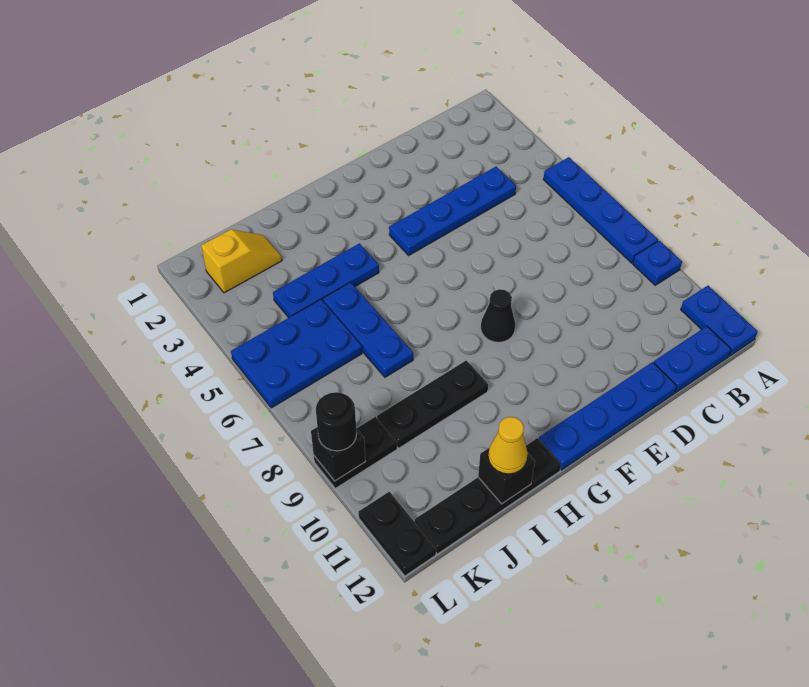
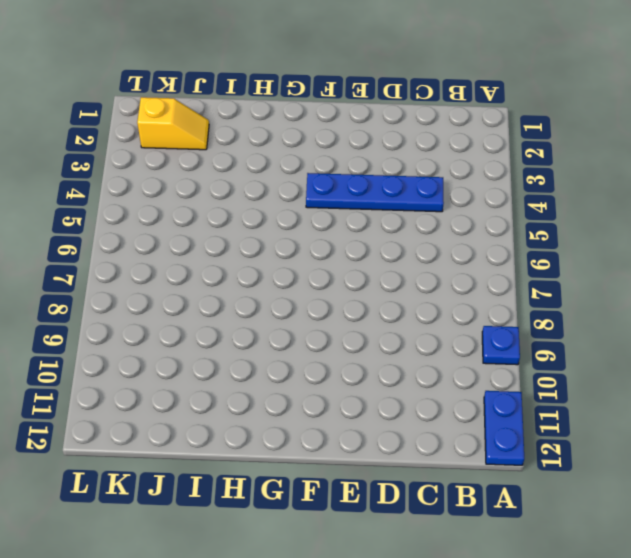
none -> blue plate A5:A8 level 1
none -> blue plate B12:C12 level 1
none -> blue plate D12:G12 level 1

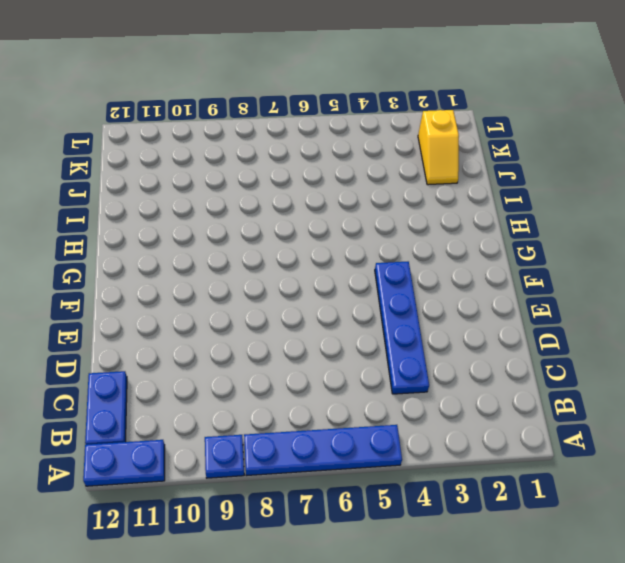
none -> blue plate D12:G12 level 1
none -> black cone F8 level 1
none -> blue plate H4:J4 level 1

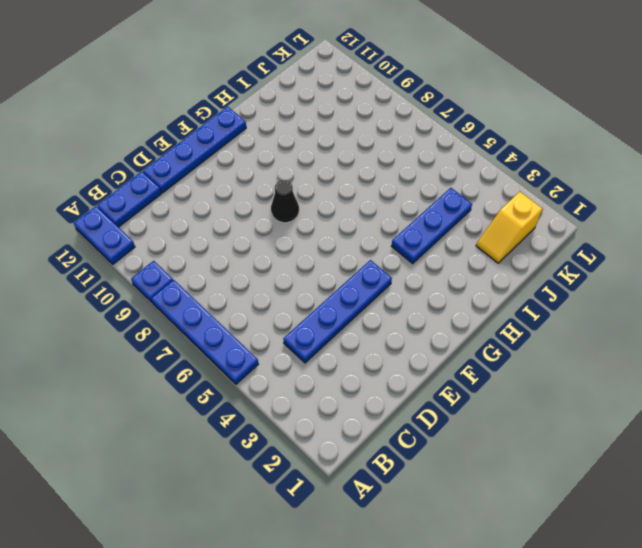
none -> black plate H9:J9 level 1
none -> black plate H12:K12 level 1
none -> blue plate I5:I7 level 1

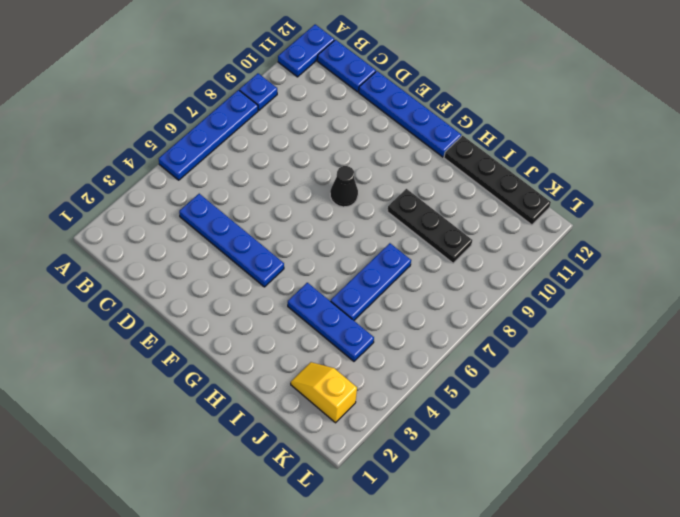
none -> blue plate J5:L6 level 1
none -> black plate K9:L9 level 1
none -> black plate L11:L12 level 1

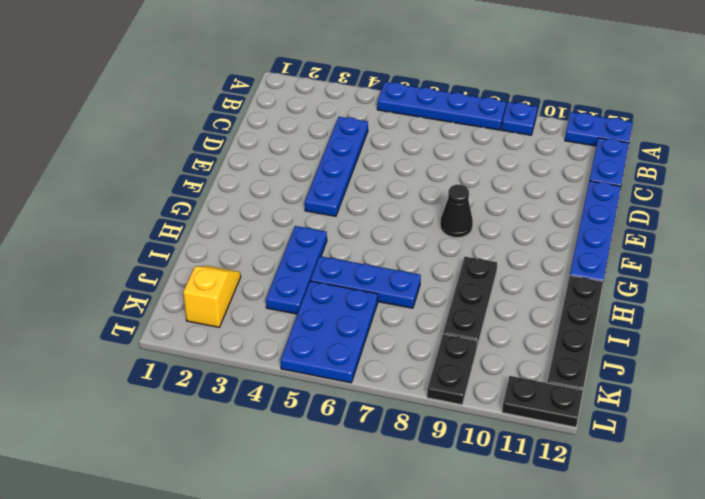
none -> black brick I12 level 2
none -> black brick L9 level 2
none -> yellow cone I12 level 3

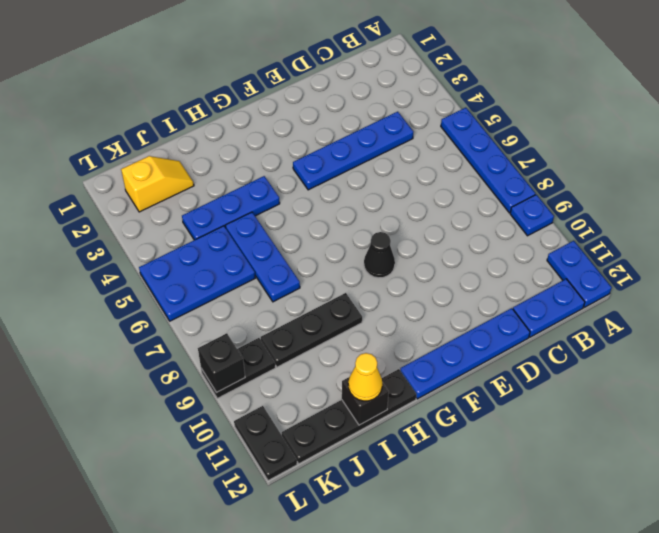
none -> black round brick L9 level 3

